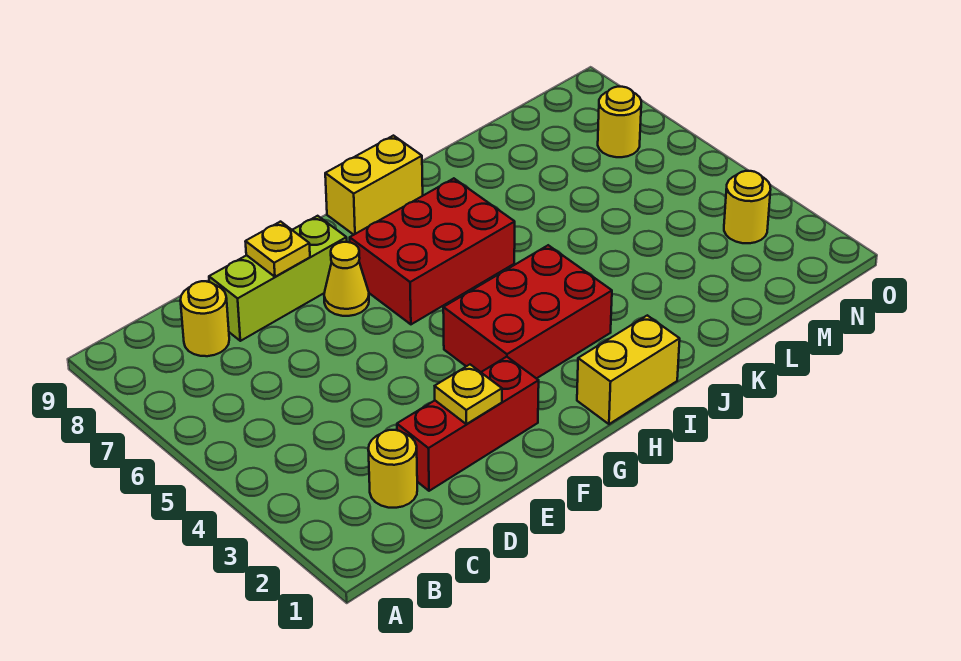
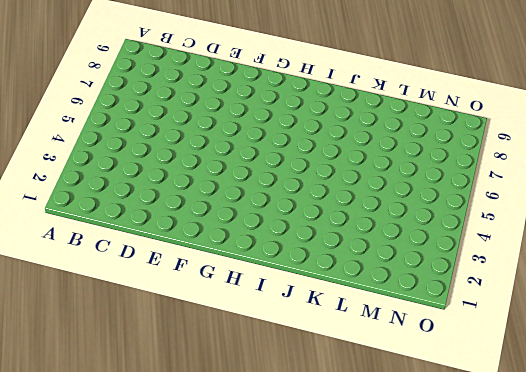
none -> yellow round brick C2 level 1
none -> yellow round brick C8 level 1
none -> red brick D2:F2 level 1

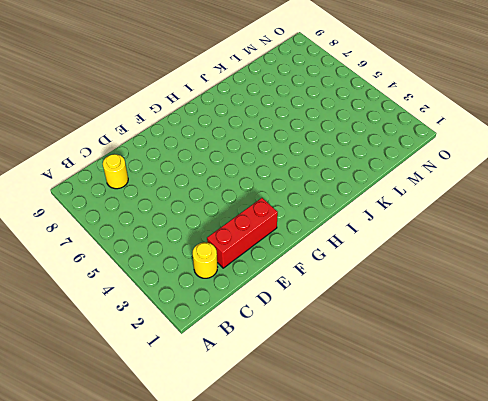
none -> lime brick D8:F8 level 1
none -> yellow cone F7 level 1
none -> red brick G3:I4 level 1

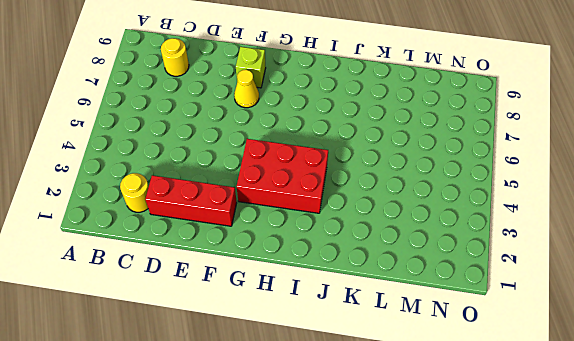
lime brick F8 level 1 -> lime brick D8:F8 level 1
none -> red brick G6:I7 level 1
none -> yellow brick H1:I1 level 1
none -> yellow brick H9:I9 level 1

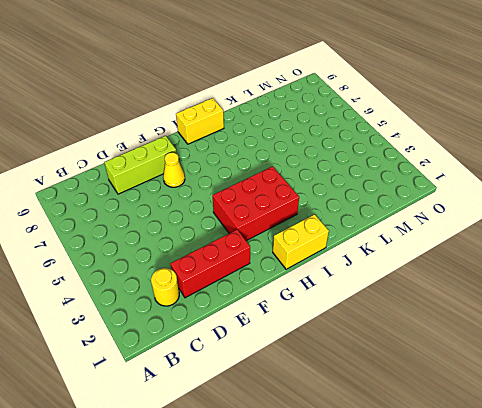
none -> yellow round brick C8 level 1
none -> red brick G6:I7 level 1
none -> yellow round brick N3 level 1

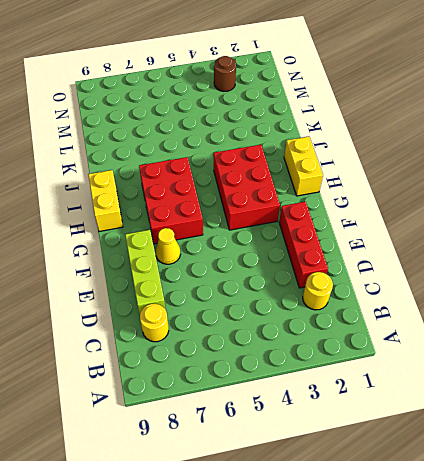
brown round brick N3 level 1 -> yellow round brick N3 level 1
none -> yellow round brick N7 level 1
none -> yellow plate E2 level 2
none -> yellow plate E8 level 2

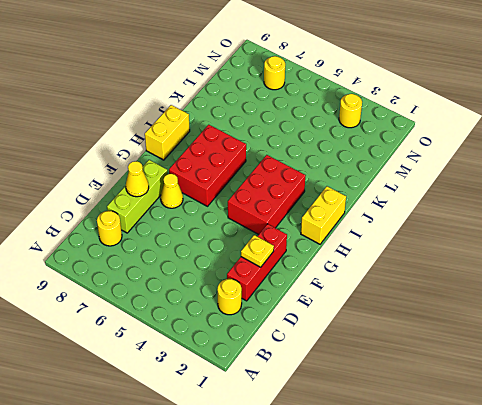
yellow cone E8 level 2 -> yellow plate E8 level 2

